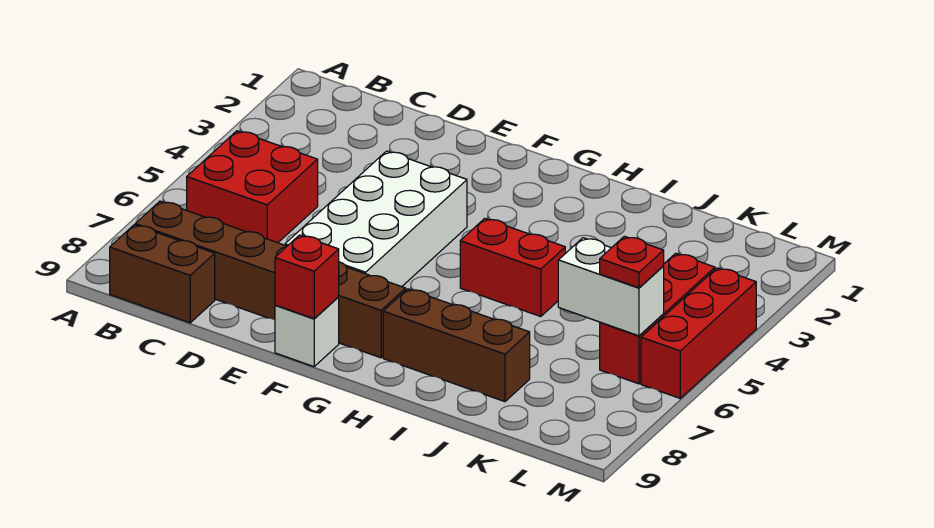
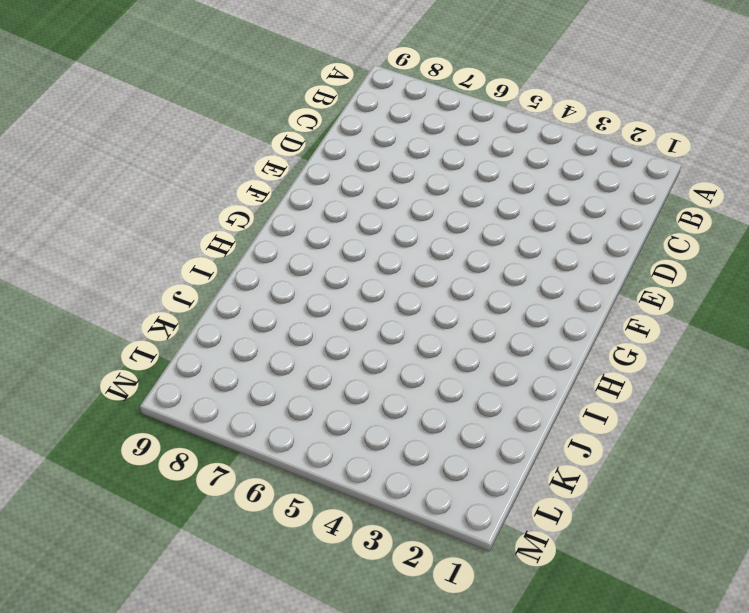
none -> red brick B5:C6 level 1
none -> brown brick B8:G8 level 1
none -> brown brick B9:C9 level 1

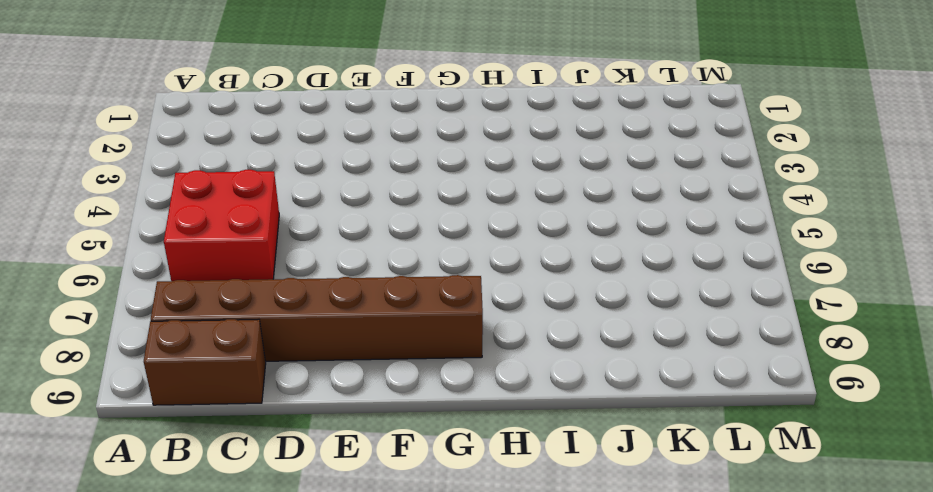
none -> white brick E4:F7 level 1
none -> white brick F9 level 1
none -> red brick H5:I5 level 1

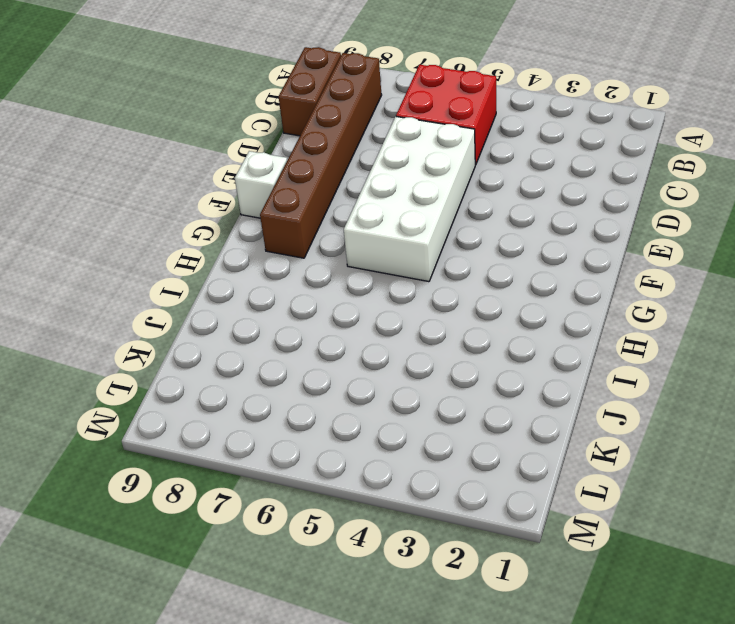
white brick D5:G6 level 1 -> white brick E4:F7 level 1
none -> red brick H5:I5 level 1
none -> brown brick H8:J8 level 1
none -> red brick L4:L6 level 1

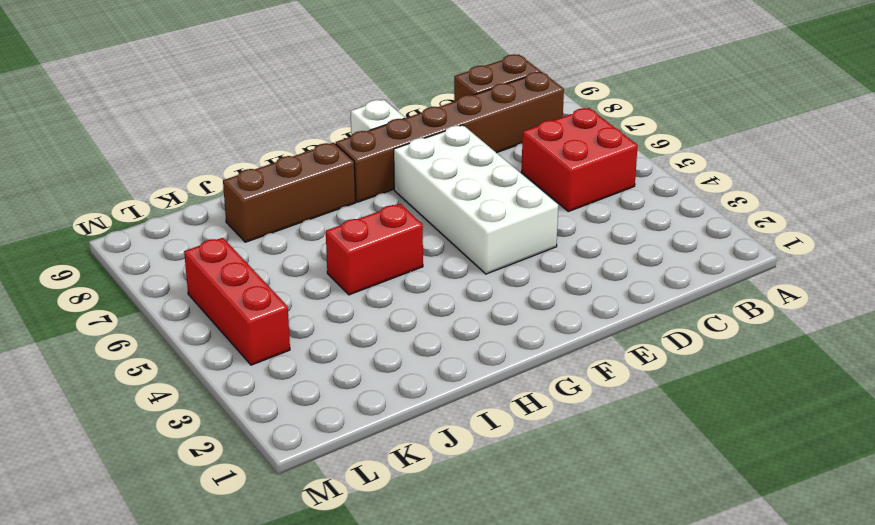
none -> red brick M4:M6 level 1
none -> red brick F9 level 2
none -> white brick K6:L6 level 2

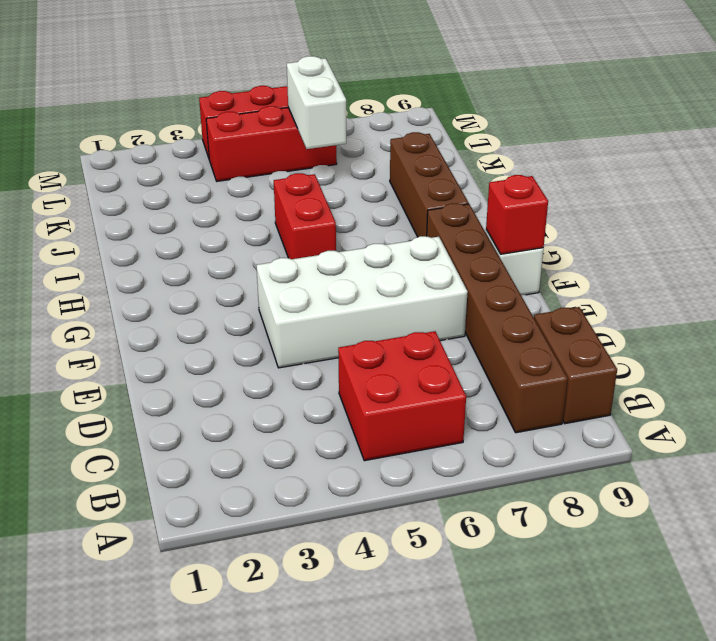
none -> red plate L6 level 3

